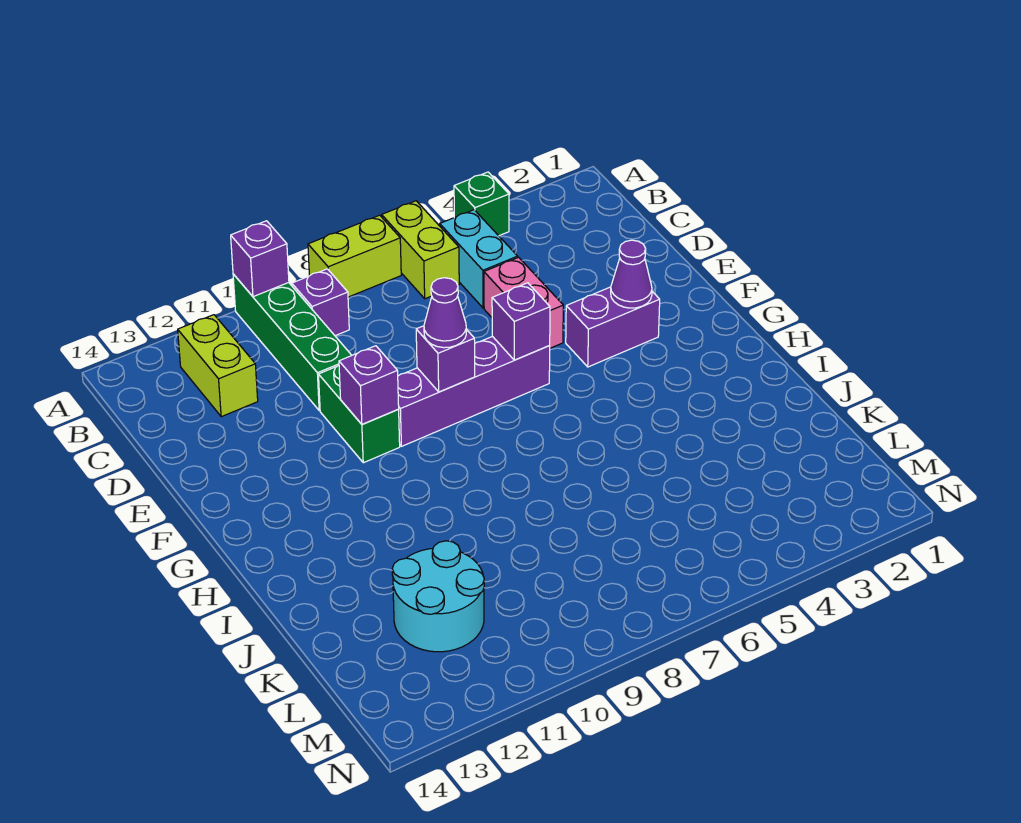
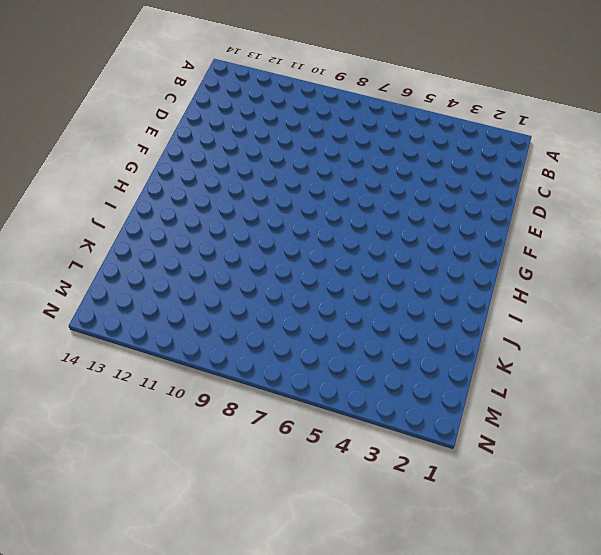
none -> green brick A4 level 1
none -> lime brick A6:B6 level 1
none -> lime brick A7:A8 level 1

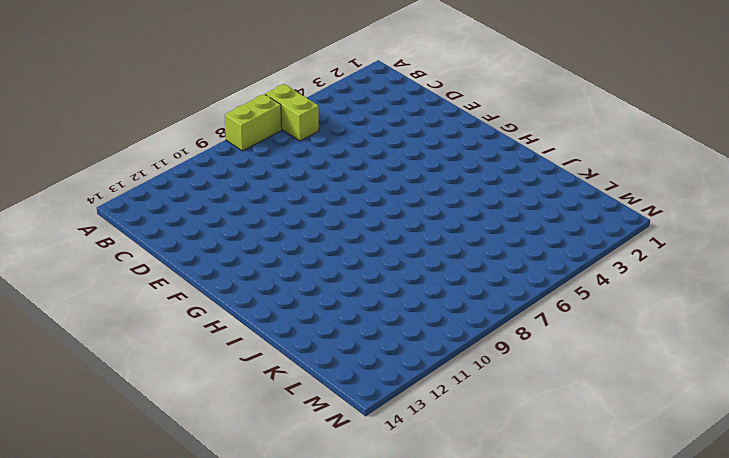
none -> green brick A4 level 1
none -> green brick A10:D10 level 1
none -> cyan brick B5:C5 level 1

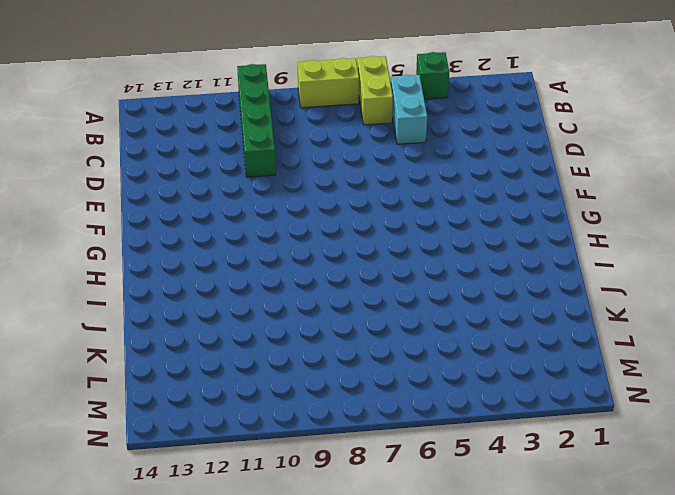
none -> purple brick B9 level 1
none -> lime brick B12:C12 level 1
none -> pink brick D5:E5 level 1

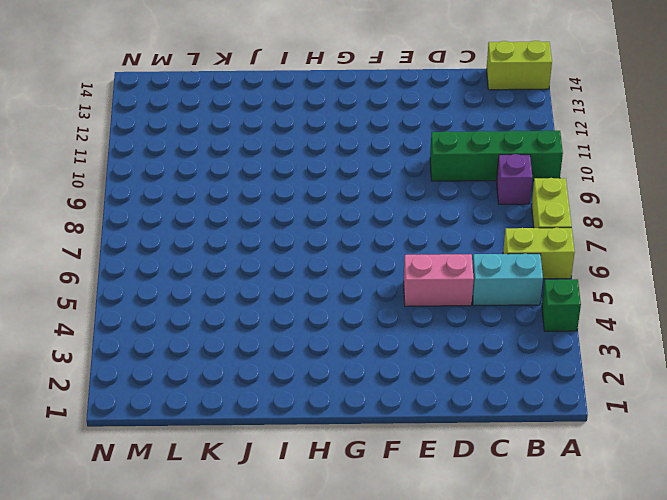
lime brick A14:B14 level 1 -> lime brick B12:C12 level 1
none -> green brick E10:F10 level 1
none -> purple brick F3:F4 level 1
none -> purple brick F6:F9 level 1

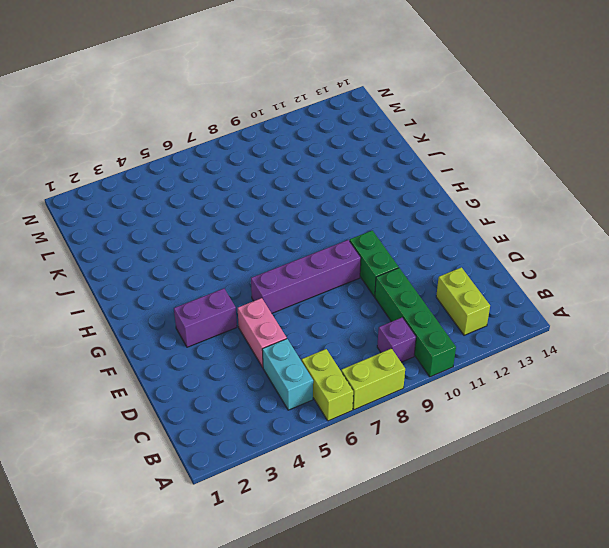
none -> green brick A4 level 1
none -> cyan round brick K11:L12 level 1
none -> purple brick A10 level 2

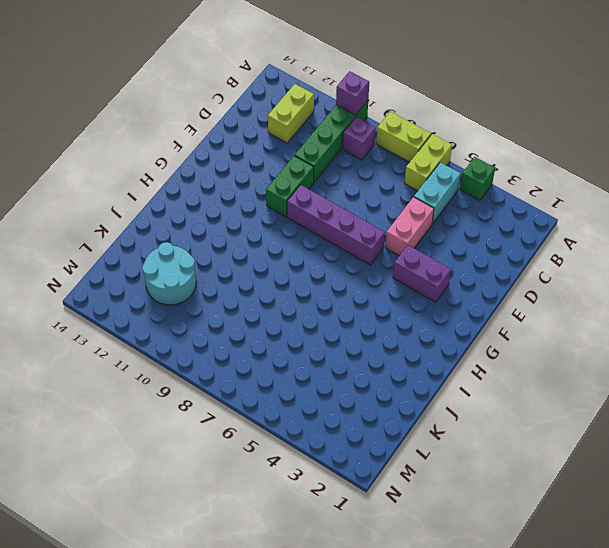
none -> purple cone F3 level 2
none -> purple brick F6 level 2
none -> purple brick F8 level 2

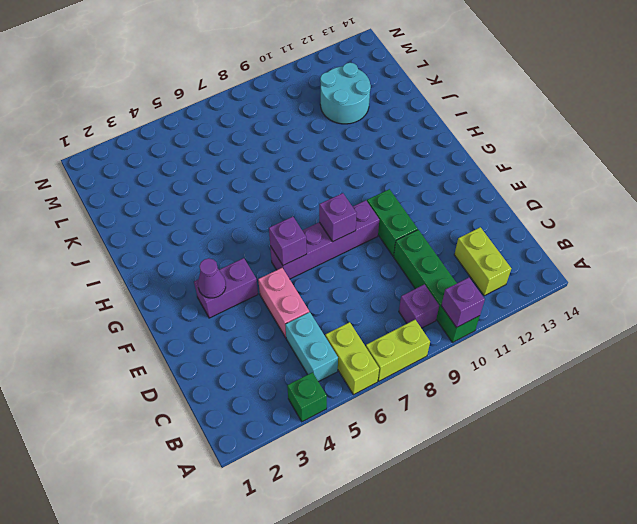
none -> purple brick F10 level 2
none -> purple cone F8 level 3

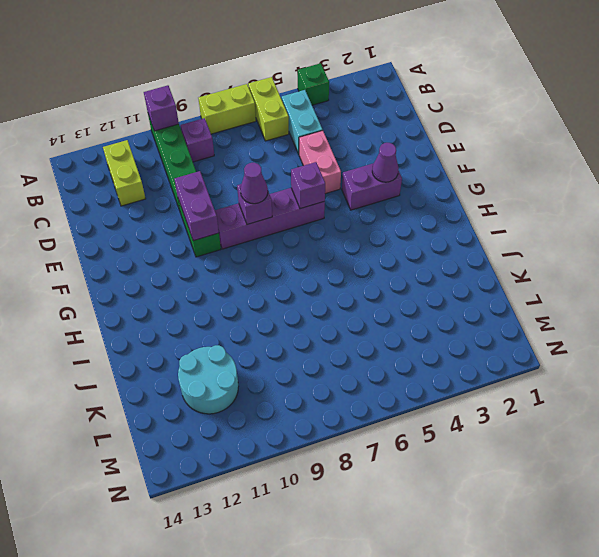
purple brick E10:F10 level 2 -> purple brick F10 level 2

